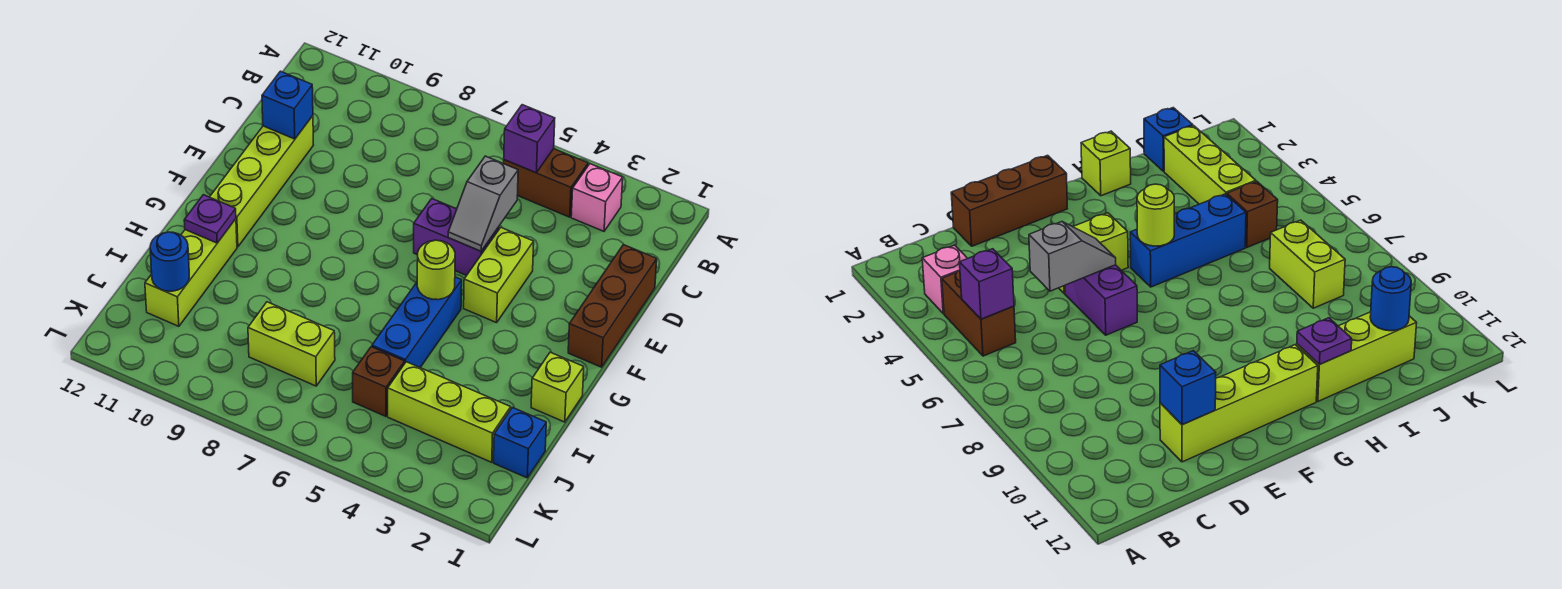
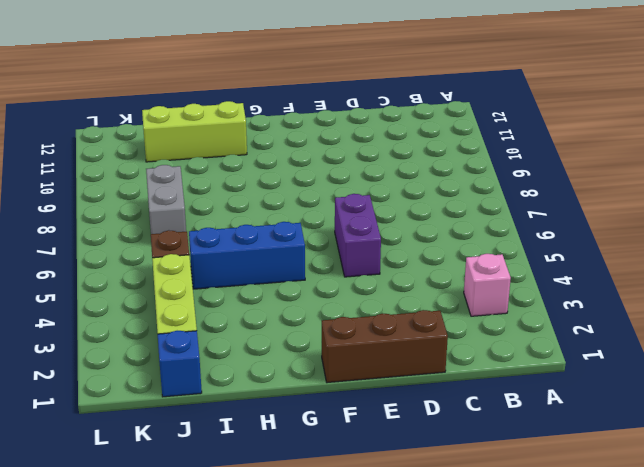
grey brick J7:J8 level 1 -> lime brick J7:J8 level 1
none -> brown brick B4:B5 level 1
none -> lime brick D11:G11 level 1
none -> lime brick E4:F4 level 1

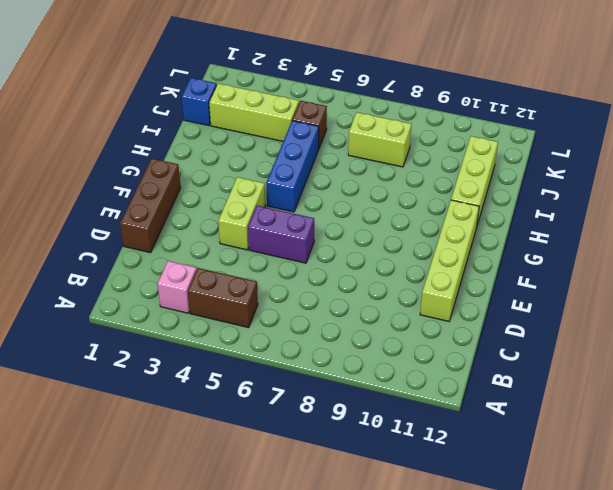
none -> lime brick H1 level 1
none -> purple brick B5 level 2
none -> grey slope D5:E5 level 2 top D

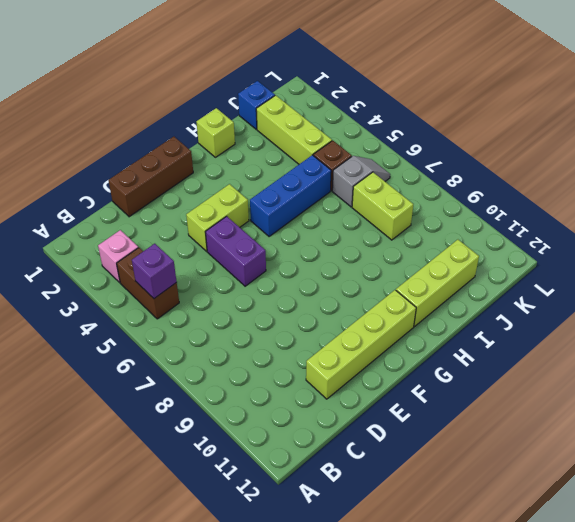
grey slope J6:K6 level 1 top J -> grey slope D5:E5 level 2 top D
none -> blue brick D11 level 2
none -> lime round brick G5 level 2
none -> purple plate H11 level 2

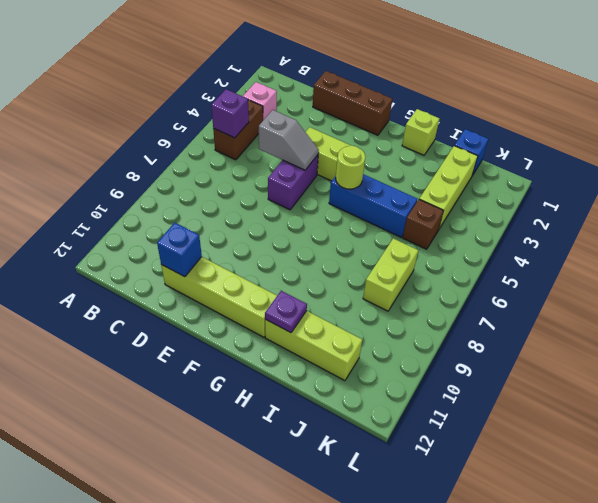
none -> blue round brick J11 level 2

